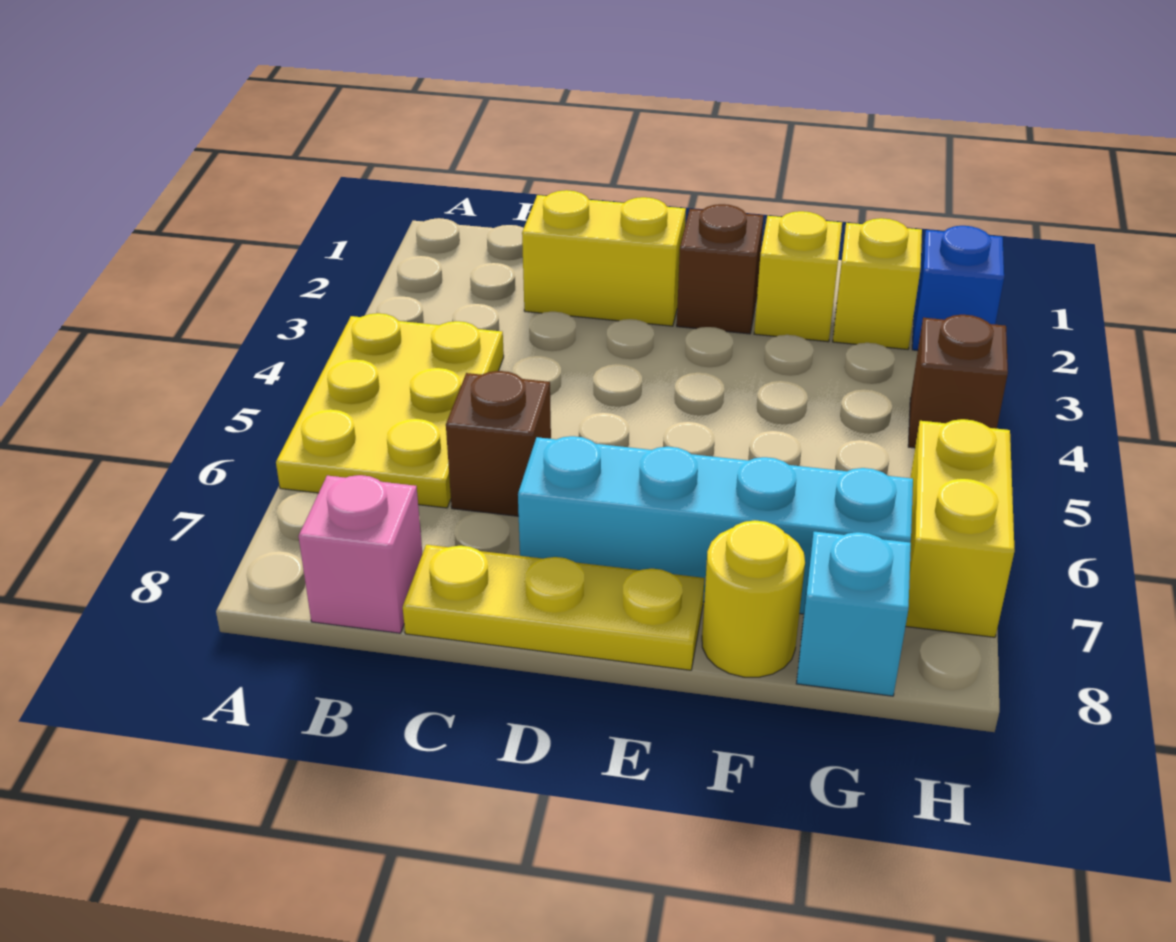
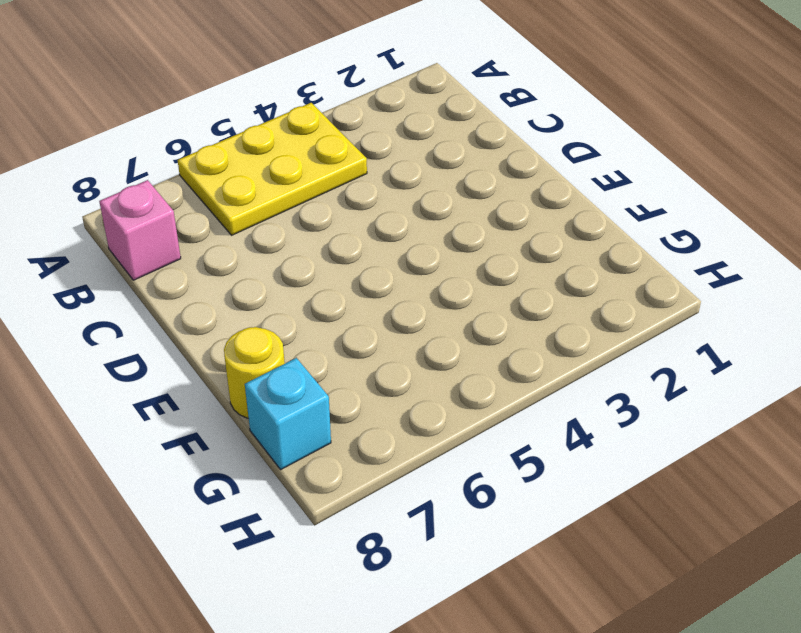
none -> yellow brick C2:D2 level 1
none -> brown brick C6 level 1
none -> yellow plate C8:E8 level 1

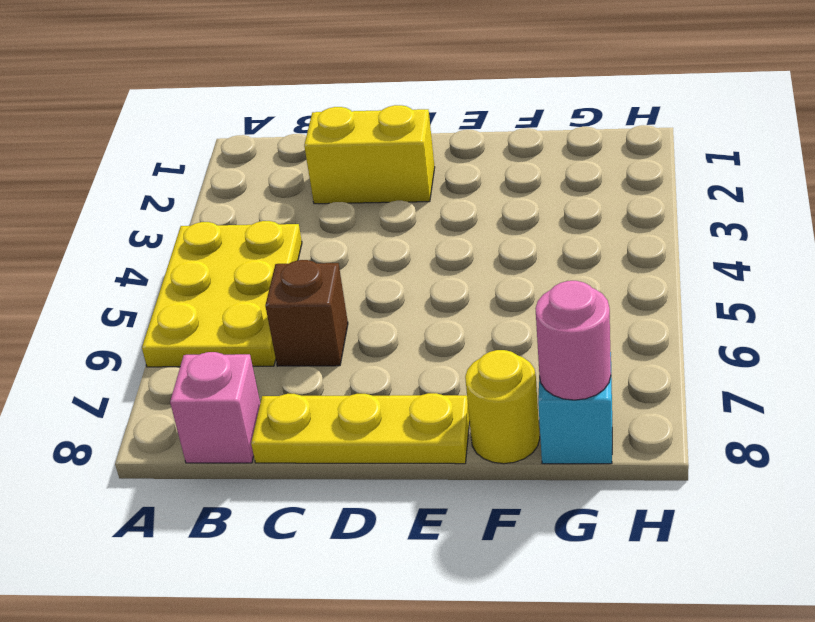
pink round brick G8 level 2 -> none
none -> cyan brick D7:G7 level 1
none -> brown brick E2 level 1
none -> yellow brick F2 level 1

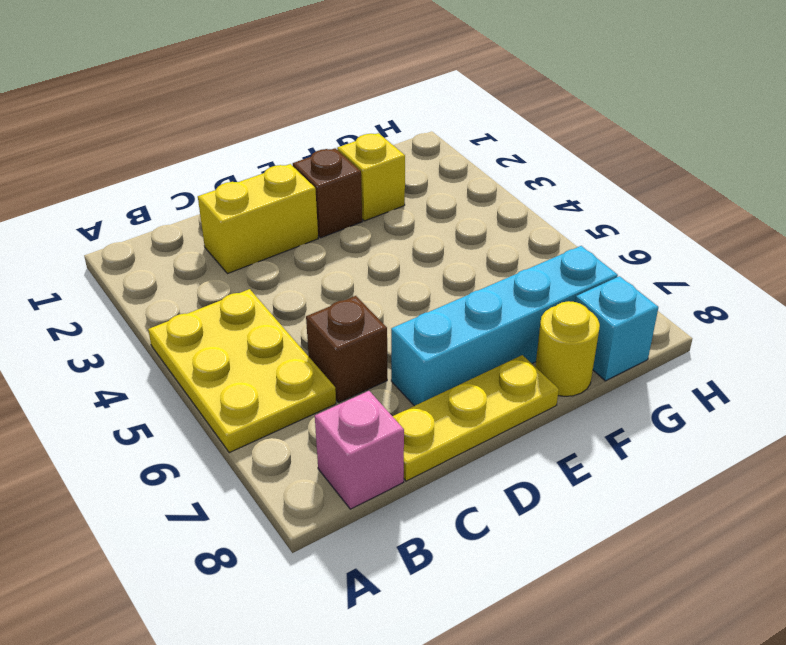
none -> yellow brick G2 level 1
none -> blue brick H2 level 1
none -> brown brick H4 level 1

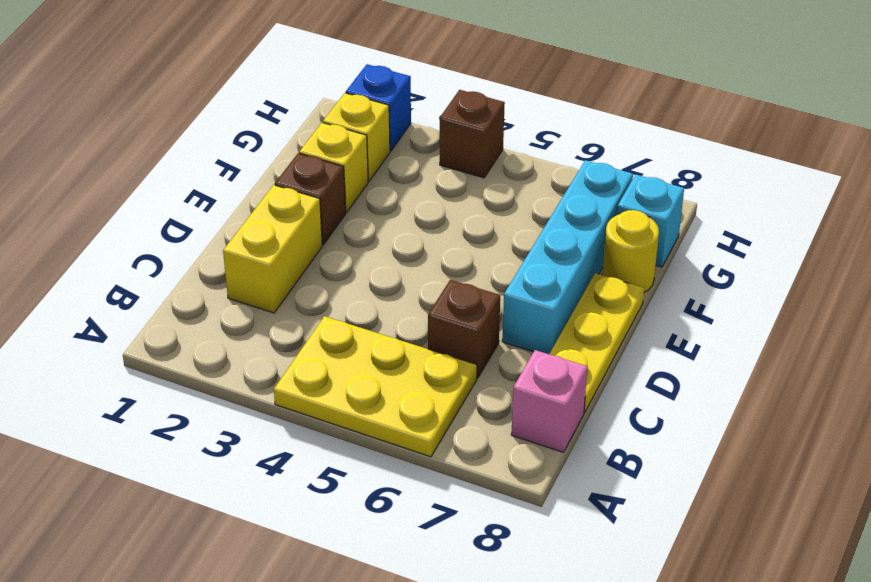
none -> yellow brick H6:H7 level 1

